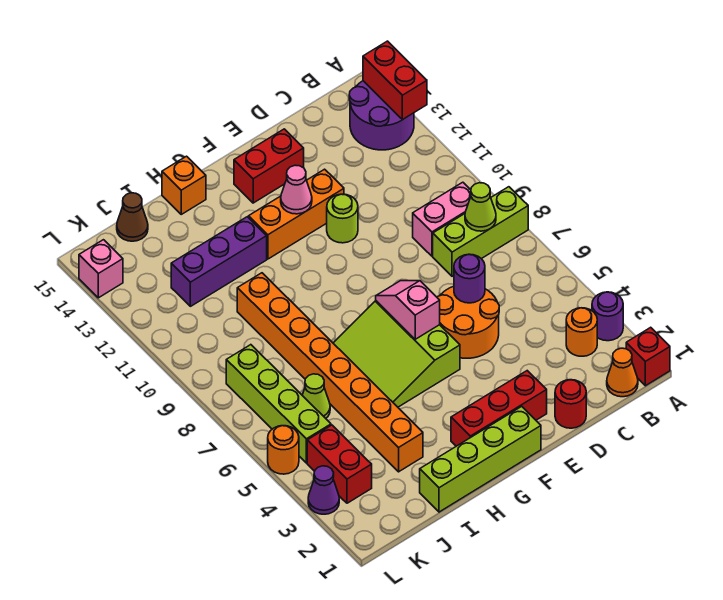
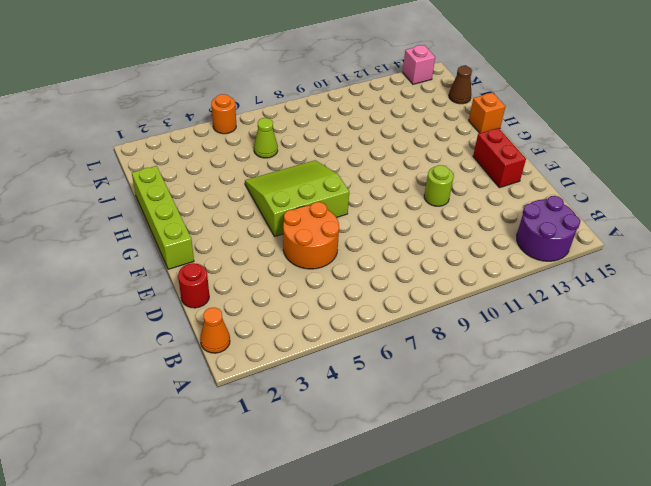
none -> red brick A1 level 1
none -> purple round brick A3 level 1
none -> lime brick A8:C8 level 1
none -> orange round brick B3 level 1

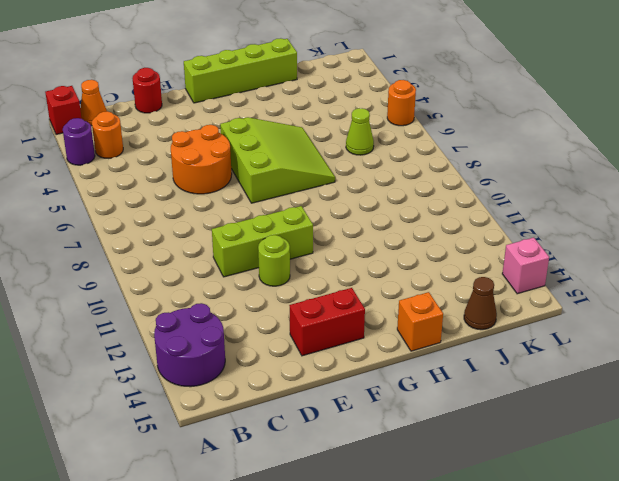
lime brick D10:F10 level 1 -> lime brick A8:C8 level 1
none -> pink brick B9:C9 level 1
none -> red brick E2:G2 level 1
none -> orange brick E12:G12 level 1
none -> purple brick H12:J12 level 1

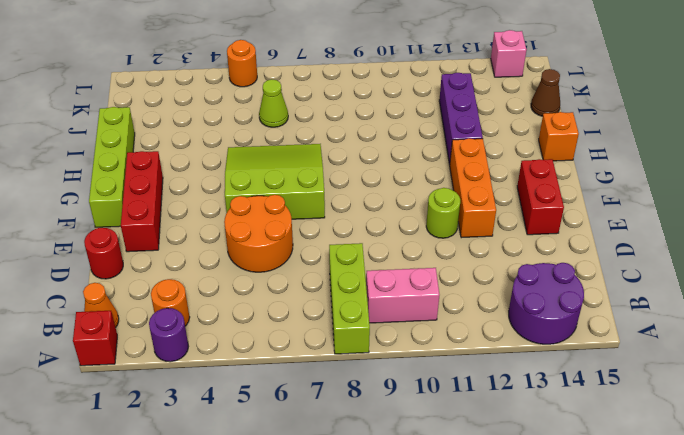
pink brick B9:B10 level 1 -> pink brick B9:C9 level 1
none -> orange brick I3:I10 level 1
none -> red brick K3:K4 level 1
none -> lime brick K5:K8 level 1
none -> purple cone L3 level 1

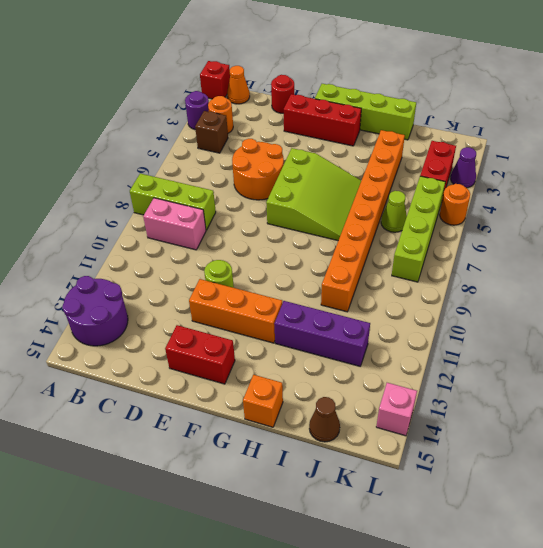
brown brick B4 level 1 -> none
none -> red brick A13:A14 level 2
none -> lime cone B8 level 2
none -> purple round brick D6 level 2
none -> pink slope F6:F7 level 2 top 6

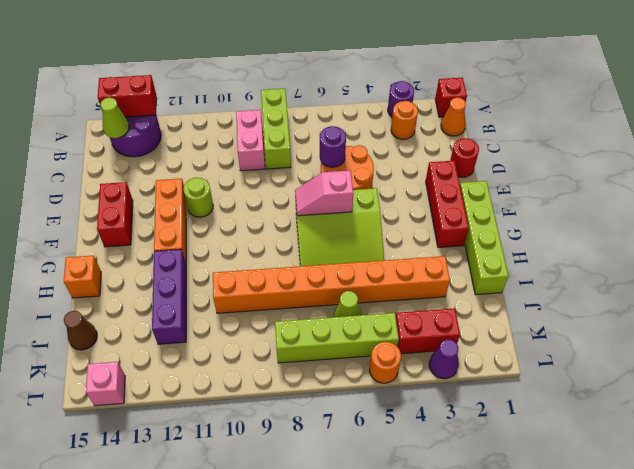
lime cone B14 level 2 -> lime cone B8 level 2
none -> pink cone F12 level 2

